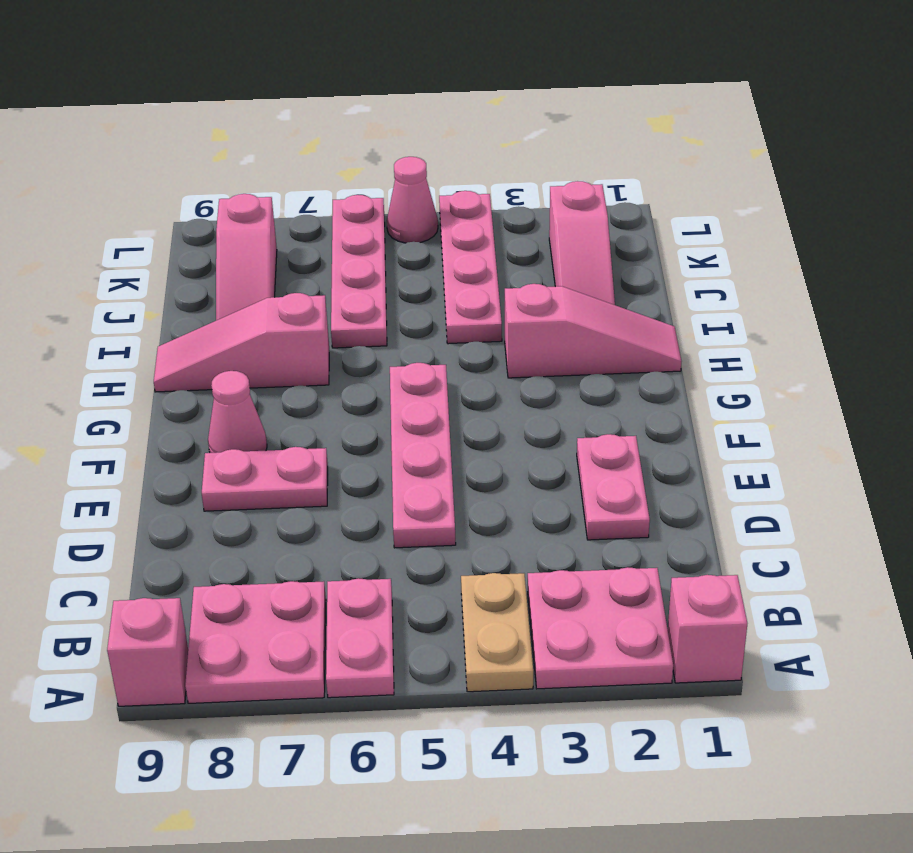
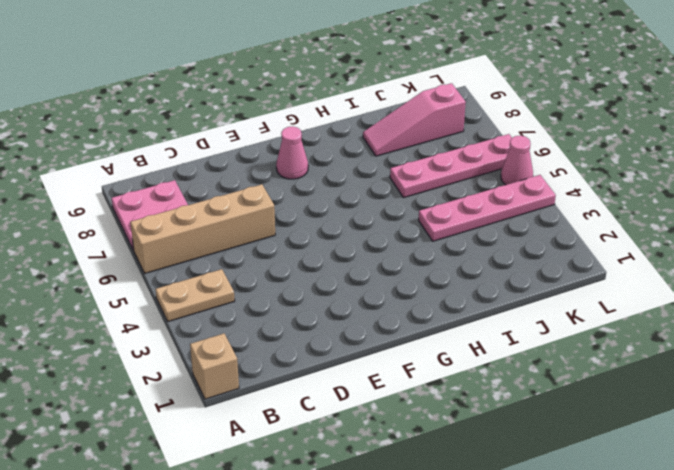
tan brick A1 level 1 -> pink brick A1 level 1
tan brick A6:D6 level 1 -> pink plate A6:B6 level 1
none -> pink plate A2:B3 level 1
none -> pink brick A9 level 1
none -> pink plate D2:E2 level 1

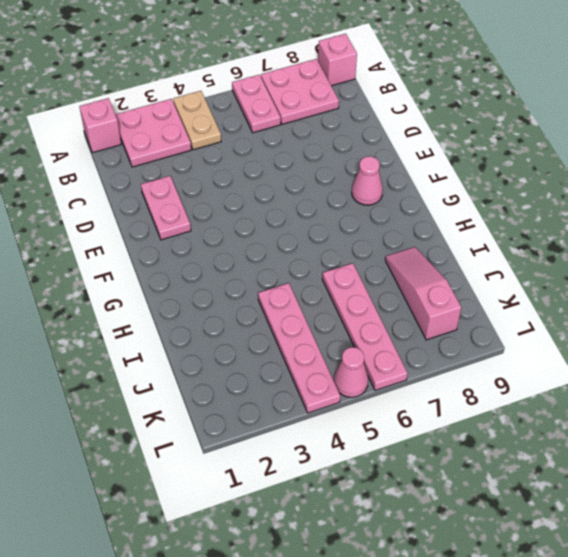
none -> pink plate D5:G5 level 1
none -> pink plate E7:E8 level 1
none -> pink slope H1:H3 level 1 top 3

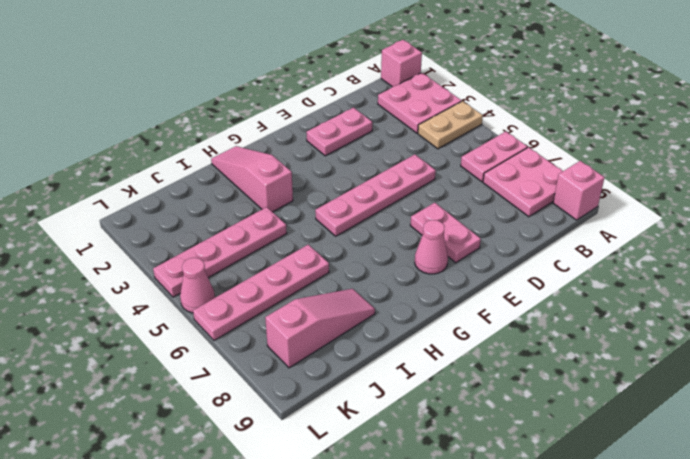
none -> pink slope H7:H9 level 1 top 7
none -> pink slope I2:K2 level 1 top K

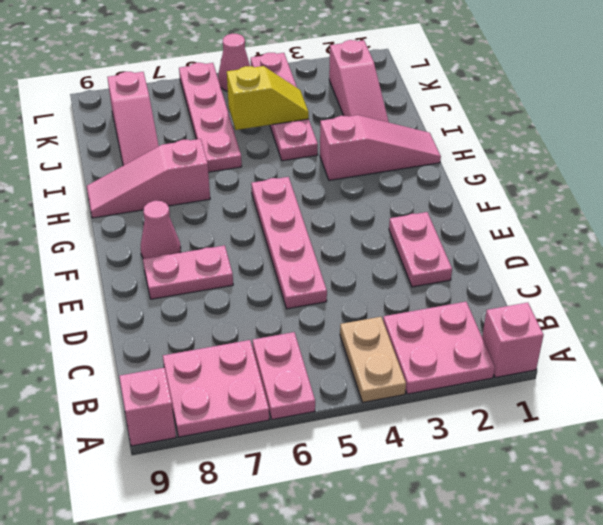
yellow slope J4:J5 level 2 top 5 -> none

